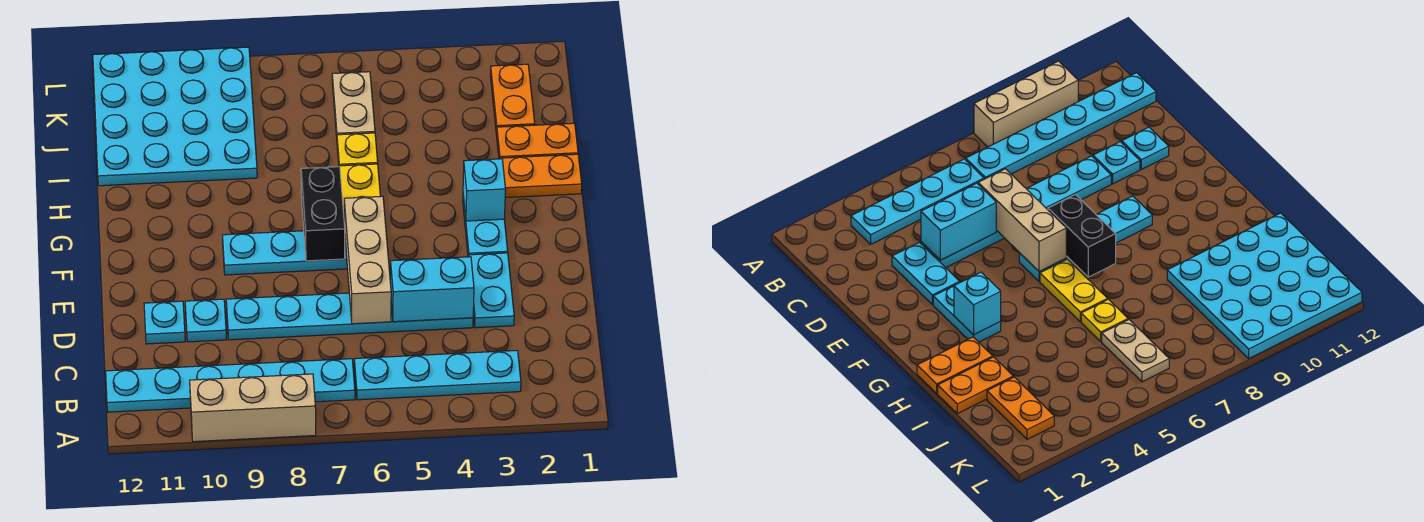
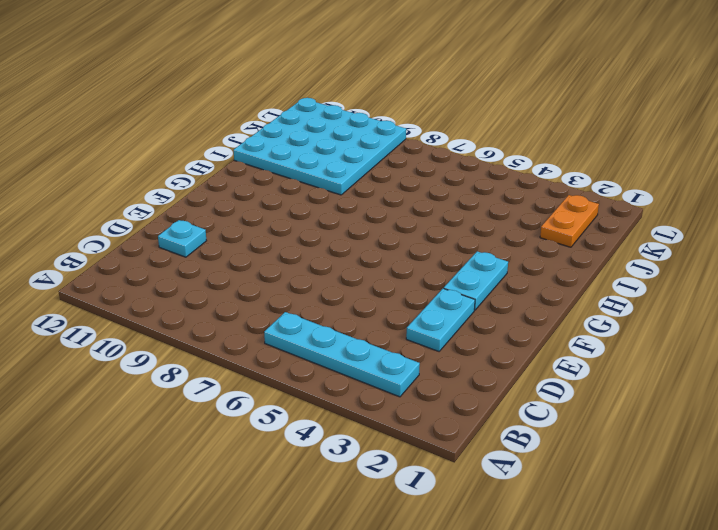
none -> tan brick A8:A10 level 1
none -> cyan plate B7:B12 level 1
none -> cyan plate D4:D9 level 1

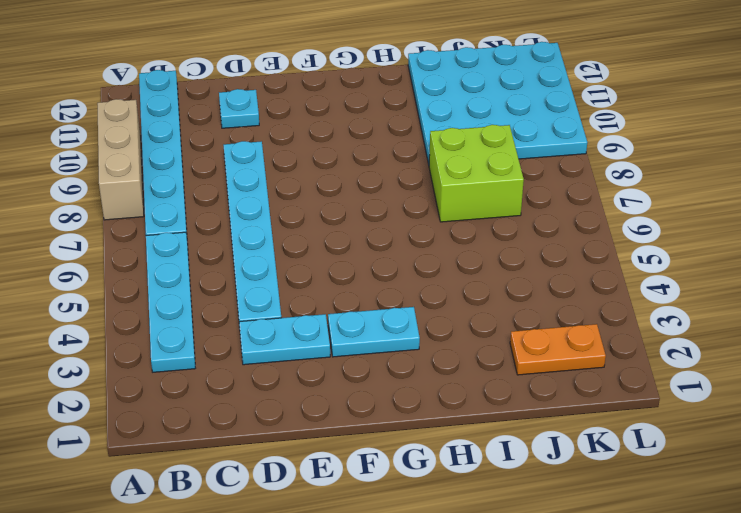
lime brick I7:J8 level 1 -> none
none -> cyan plate D10 level 1
none -> cyan plate F6:F9 level 1
none -> yellow plate G6:H6 level 1

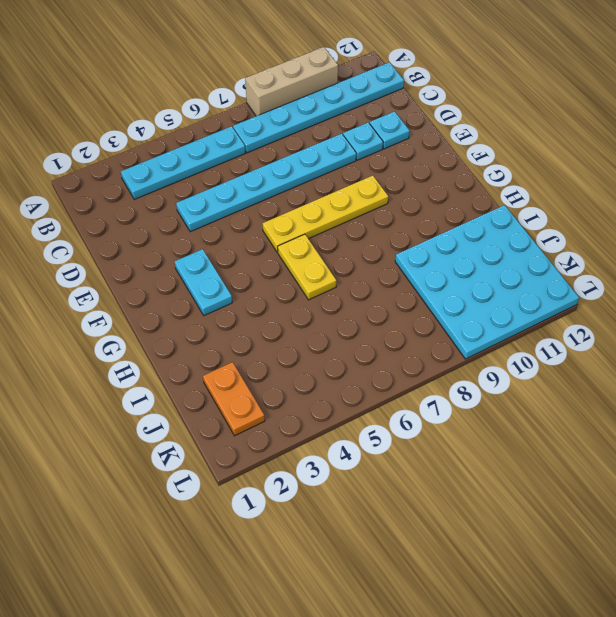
yellow plate F6:F9 level 1 -> cyan plate F6:F9 level 1
none -> cyan plate D3:E3 level 1
none -> orange plate H1:H2 level 1
none -> orange plate I1:I2 level 1

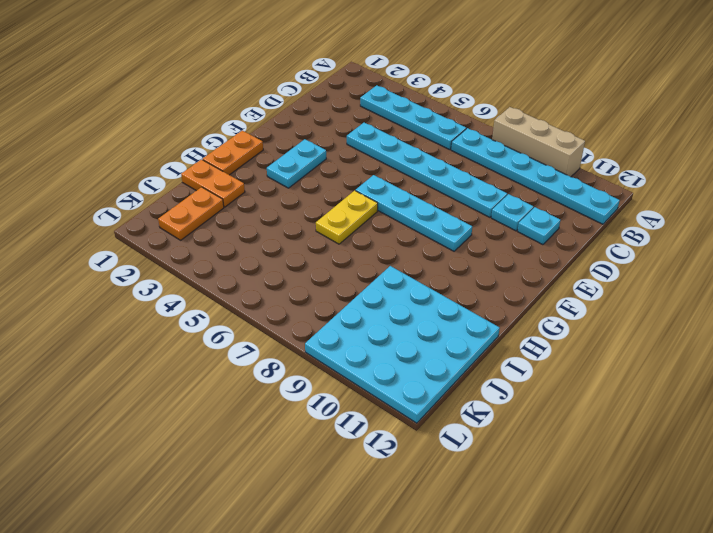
orange plate G1:H1 level 1 -> orange plate H1:H2 level 1
none -> cyan plate D3:E3 level 1
none -> yellow plate I6 level 1
none -> tan plate J6:K6 level 1

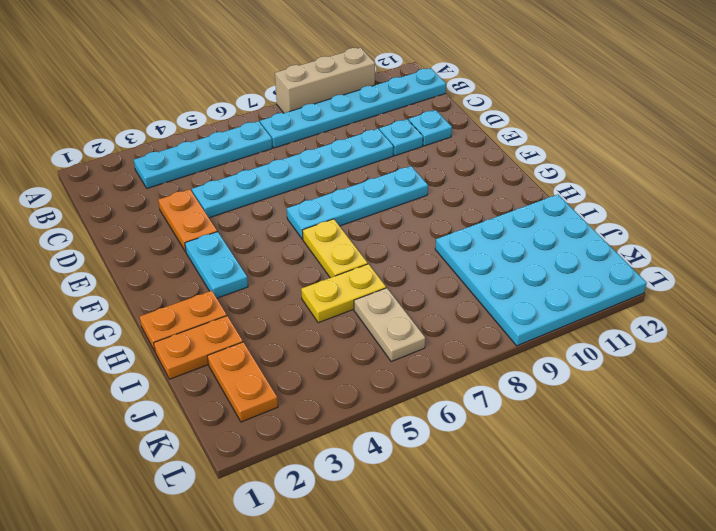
orange plate D3:E3 level 1 -> cyan plate D3:E3 level 1
yellow plate I5:I6 level 1 -> yellow plate I6 level 1
none -> cyan brick D4:D5 level 2
none -> tan brick D6:F6 level 2
none -> black brick F7:G7 level 2

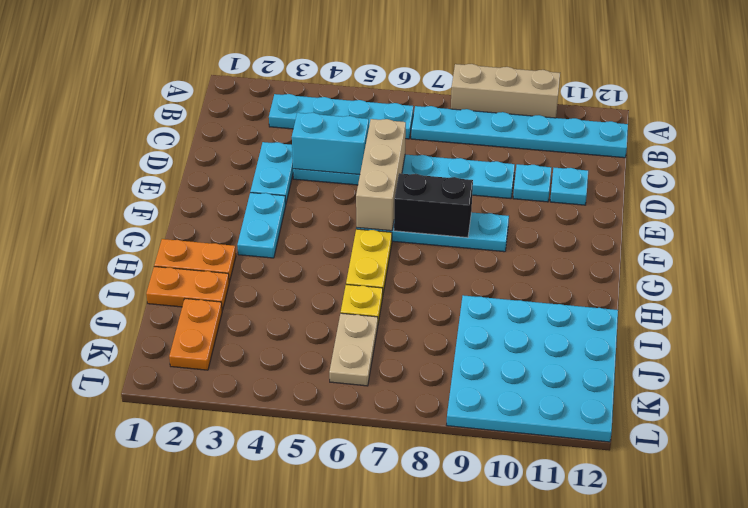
black brick F7:F8 level 2 -> black brick F7:G7 level 2
none -> cyan brick G3 level 2

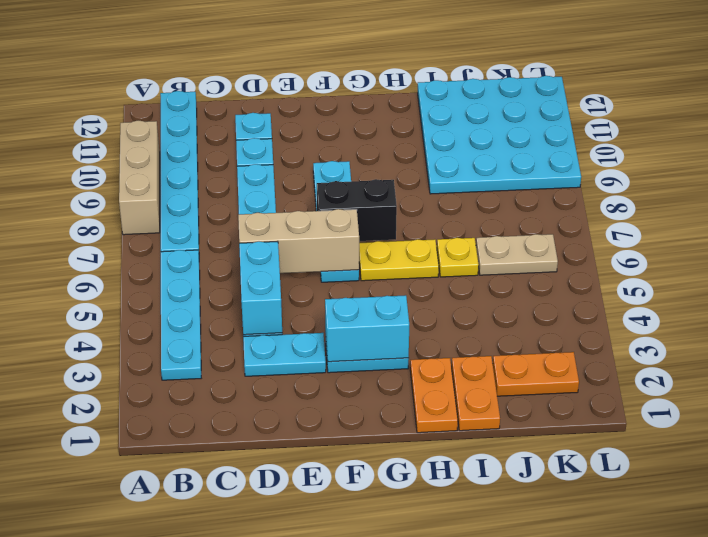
cyan brick F3:G3 level 2 -> cyan brick G3 level 2

